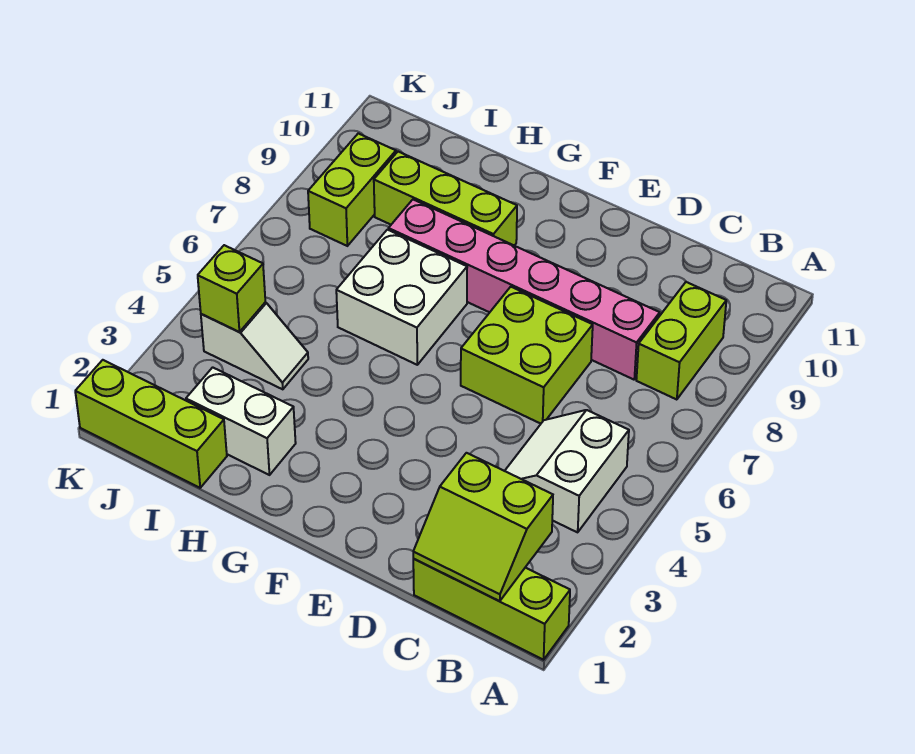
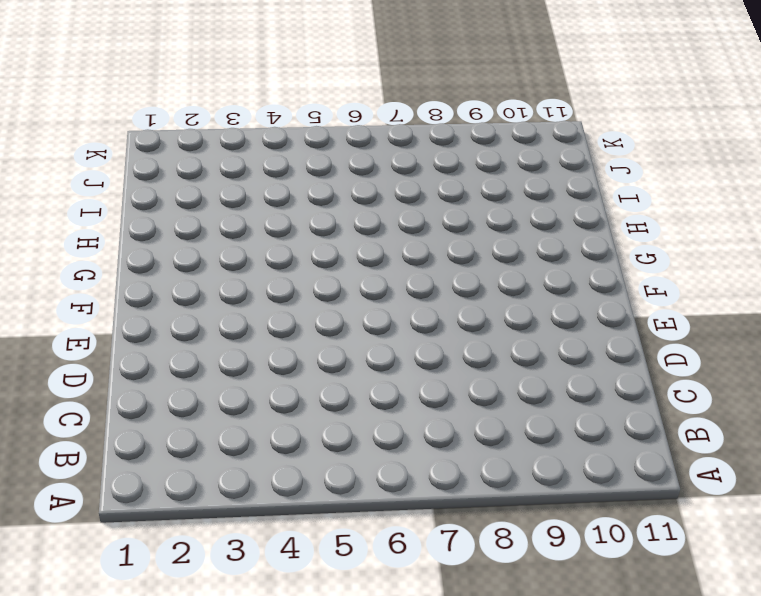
none -> lime brick A1:C1 level 1
none -> white slope B4:C5 level 1 top B
none -> lime brick B8:B9 level 1

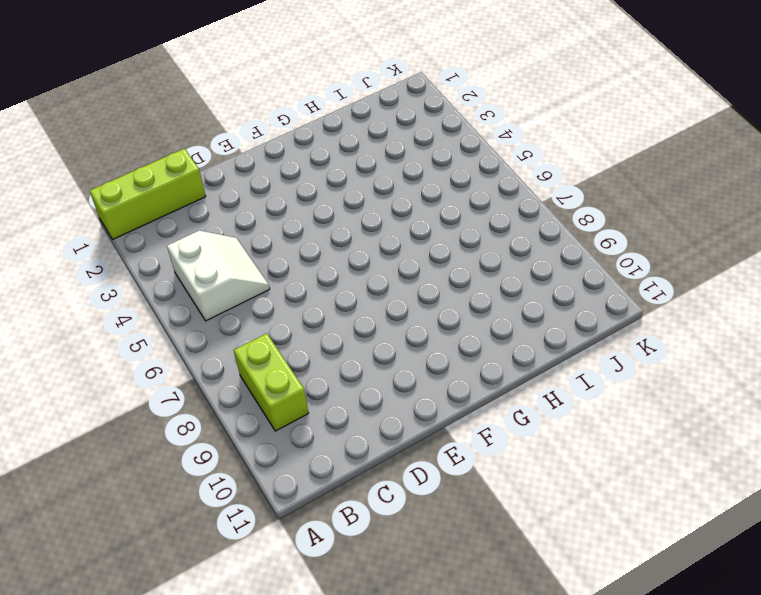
none -> pink brick C8:H8 level 1
none -> lime brick D6:E7 level 1
none -> white brick G6:H7 level 1

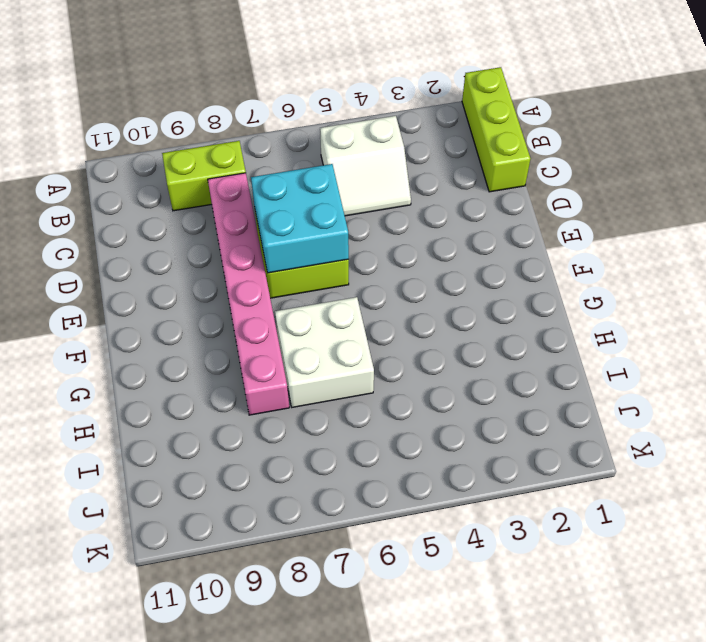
cyan brick D6:E7 level 2 -> none
none -> lime brick G9:I9 level 1
none -> white brick H2:I2 level 1
none -> lime brick I1:K1 level 1

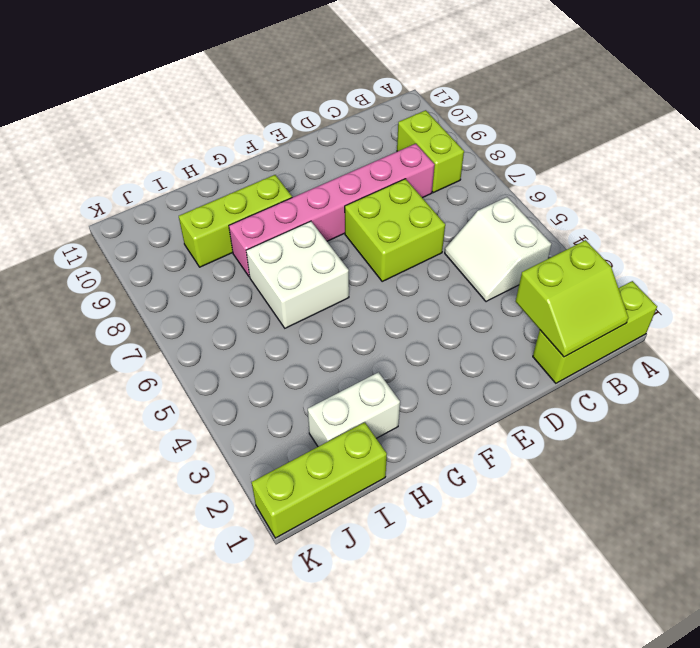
none -> white slope I4:J4 level 1 top J
none -> lime brick J8:J9 level 1
none -> lime brick J4 level 2

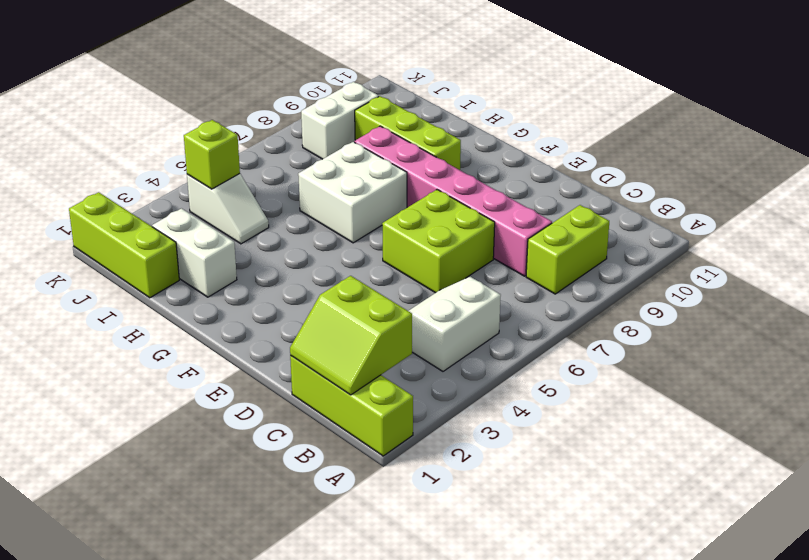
white brick J8:J9 level 1 -> lime brick J8:J9 level 1

